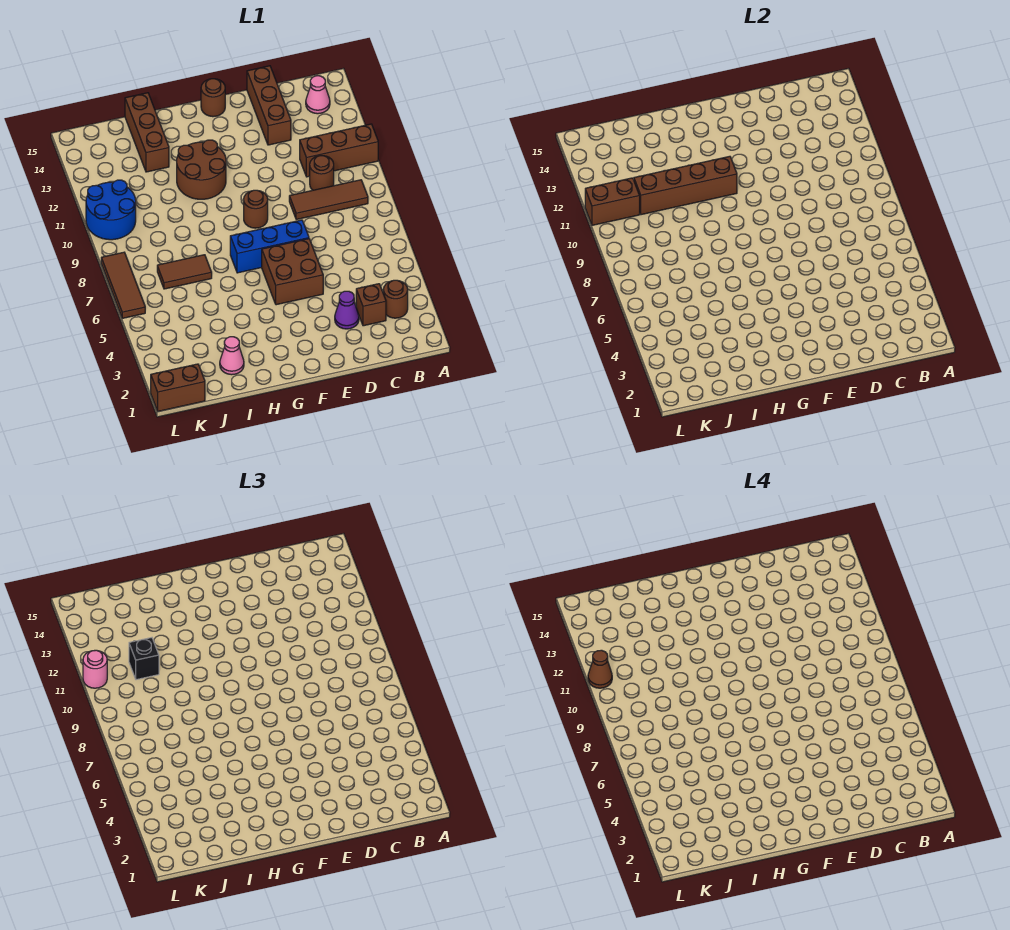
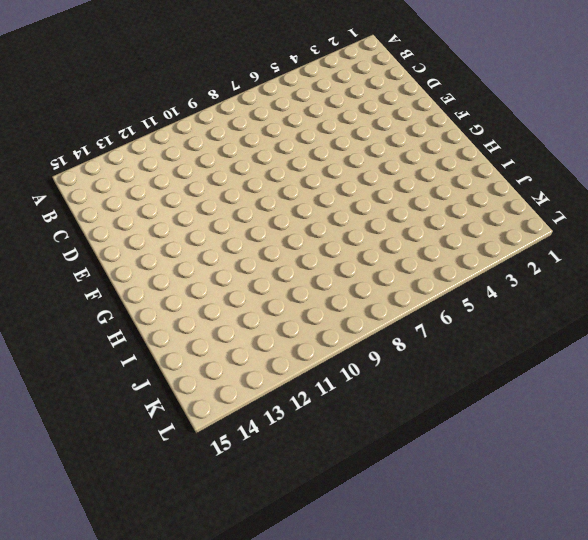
none -> brown brick A11:C11 level 1
none -> brown round brick B3 level 1
none -> brown tile B9:D9 level 1

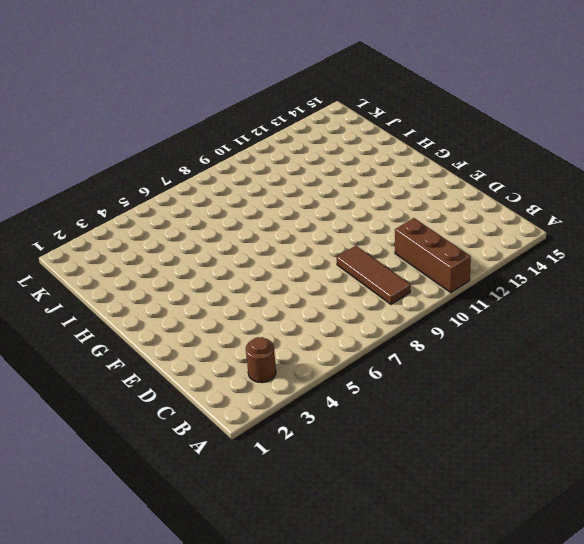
none -> pink cone B14 level 1
none -> brown brick C3 level 1
none -> brown round brick C10 level 1

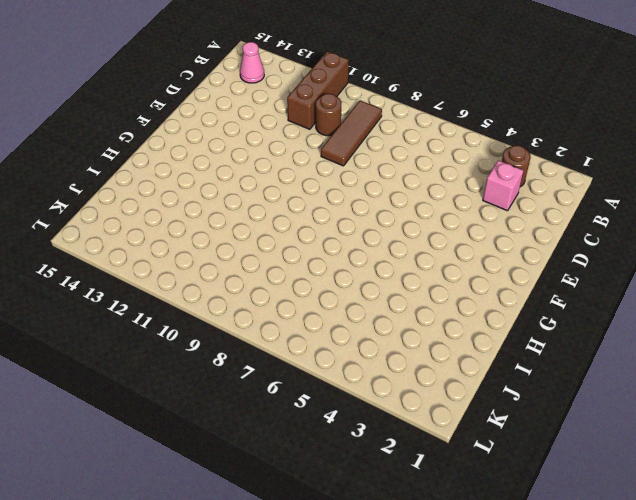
pink brick C3 level 1 -> brown brick C3 level 1
none -> purple cone D3 level 1
none -> brown brick D13:D15 level 1
none -> brown brick E5:F6 level 1

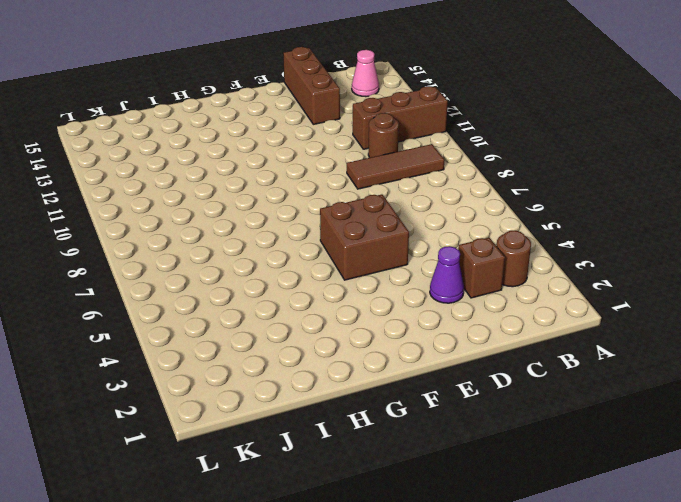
none -> blue brick E7:G7 level 1
none -> brown round brick F9 level 1
none -> brown round brick F15 level 1

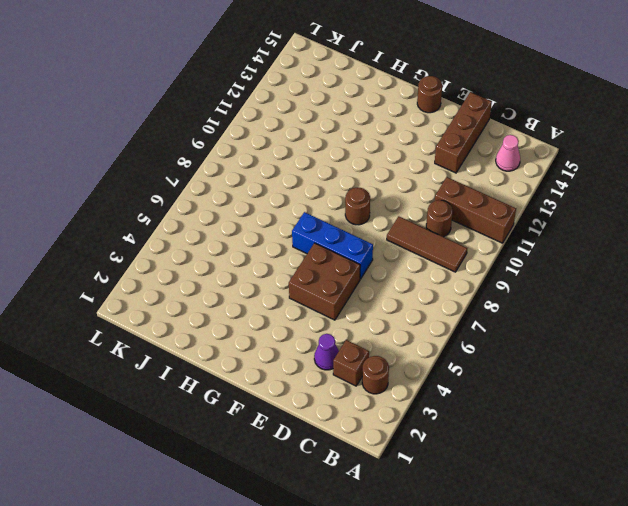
none -> brown round brick G11:H12 level 1
none -> pink cone I2 level 1
none -> brown tile I7:J7 level 1

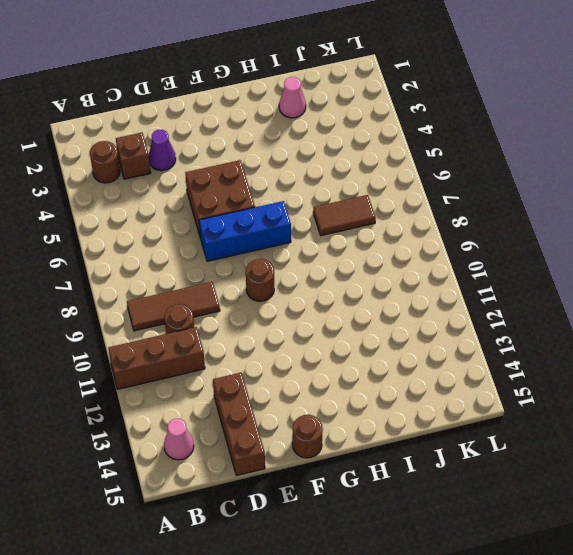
none -> brown round brick G11:H12 level 1
none -> brown brick I13:I15 level 1
none -> brown brick K1:L1 level 1

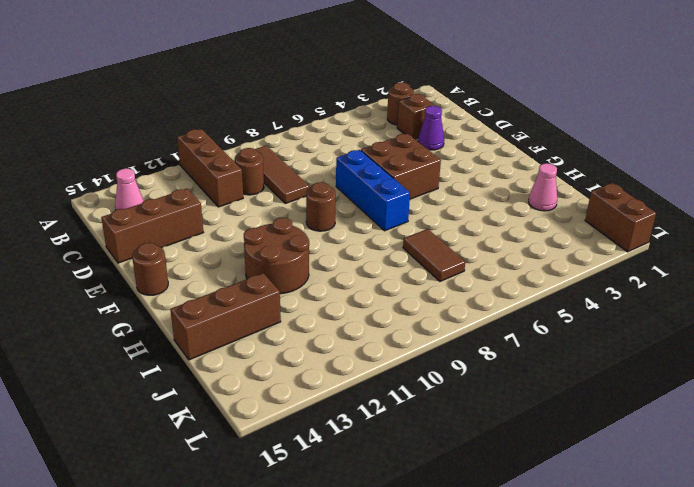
none -> blue round brick K10:L11 level 1
none -> brown tile L6:L8 level 1
none -> brown brick G11:J11 level 2

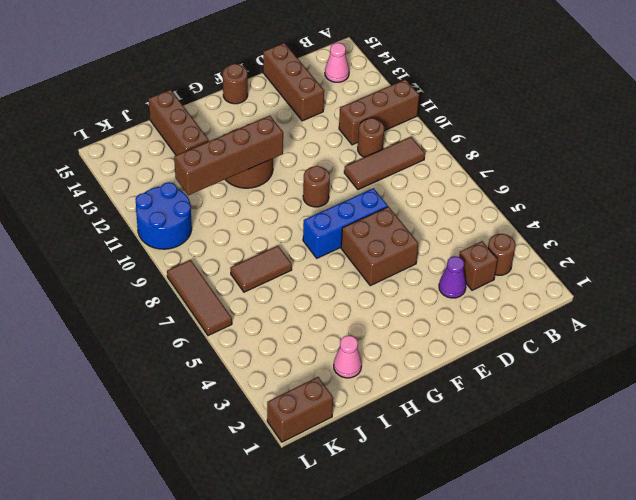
none -> brown brick K11:L11 level 2
none -> black brick J11 level 3
none -> pink round brick L11 level 3

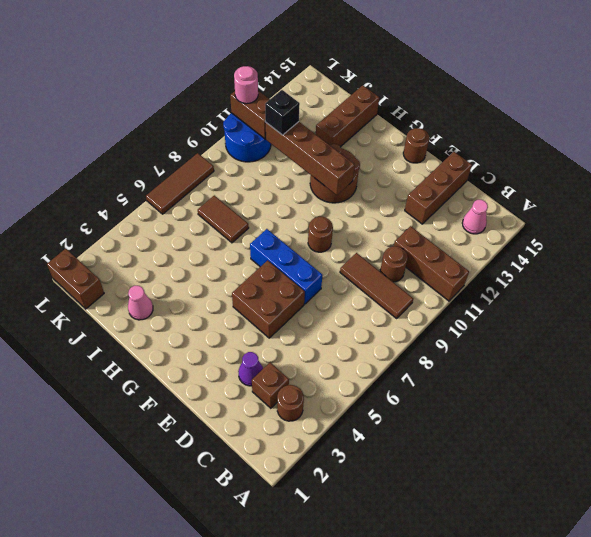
none -> brown cone L11 level 4

